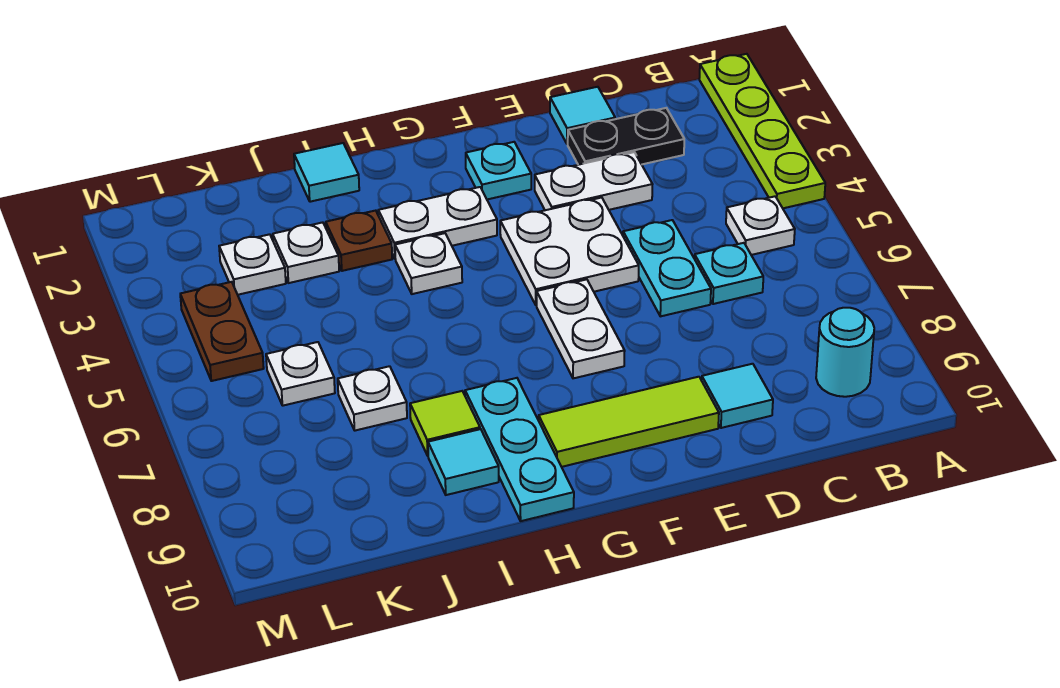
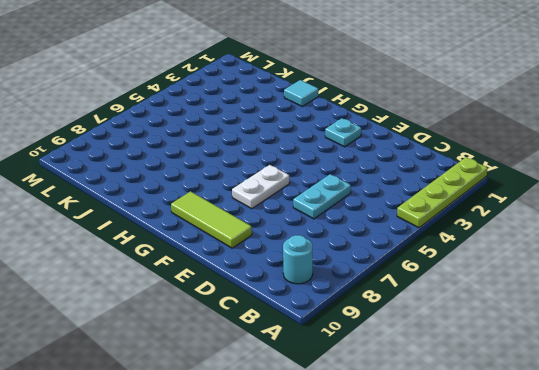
none -> white plate B5 level 1
none -> black plate C2:D2 level 1
none -> cyan plate C6 level 1

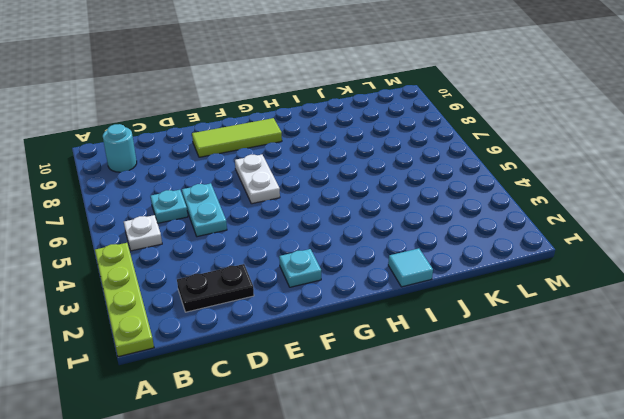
none -> cyan tile D1 level 1
none -> white plate D3:E3 level 1
none -> cyan tile D9 level 1

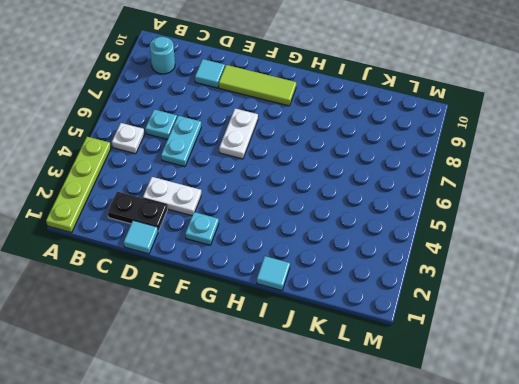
none -> white plate E4:F5 level 1
none -> white plate G3:H3 level 1
none -> white plate H4 level 1

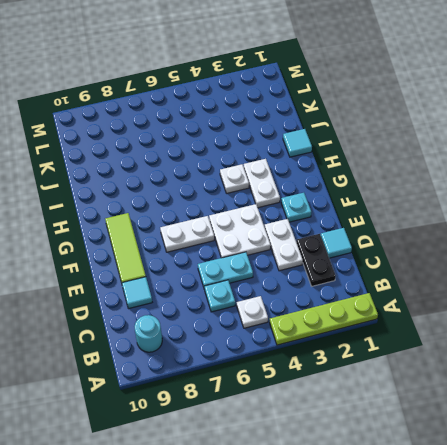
none -> cyan plate H8:H10 level 1
none -> brown plate I3 level 1
none -> lime tile I8 level 1

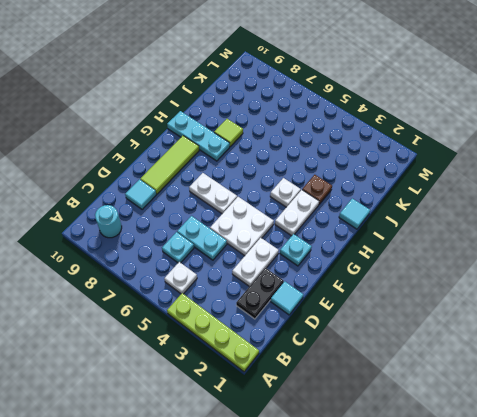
none -> cyan tile I9 level 1
none -> white plate J3 level 1
none -> white plate J7 level 1

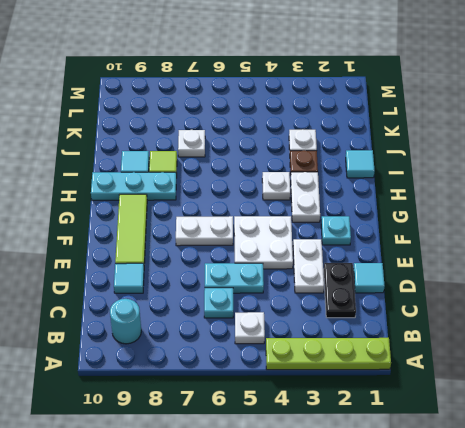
none -> white plate K3 level 1
none -> white plate K6 level 1
none -> brown plate L4:L5 level 1

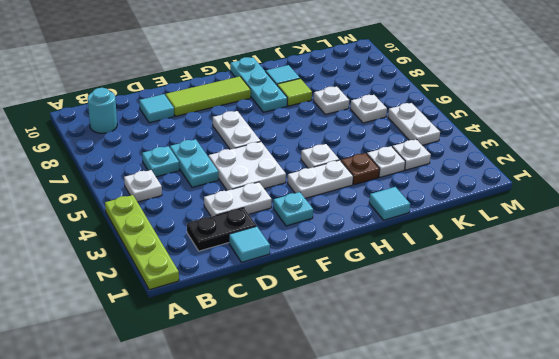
white plate L4:L5 level 1 -> brown plate L4:L5 level 1

